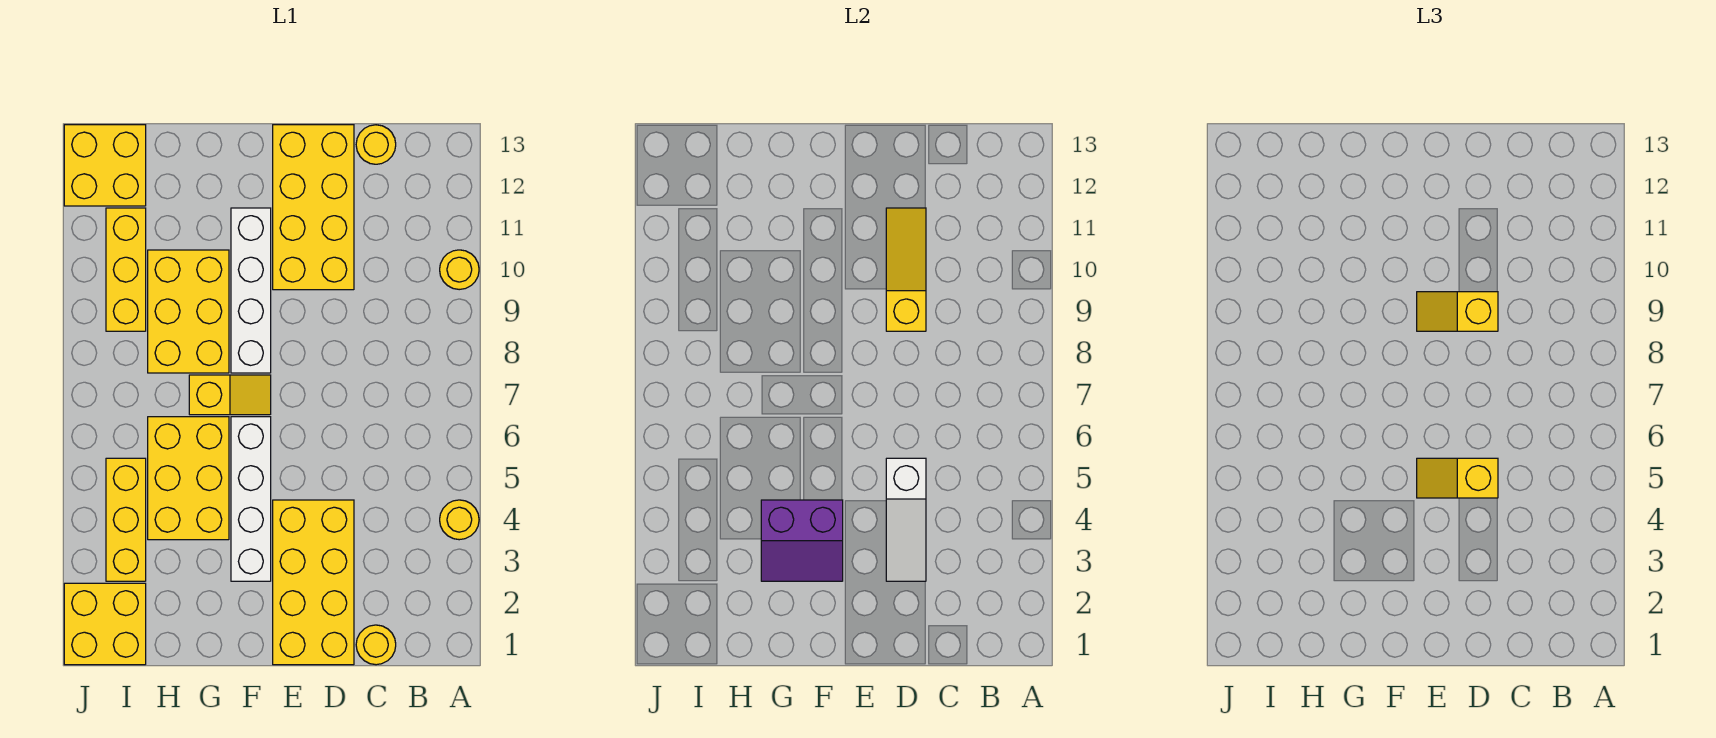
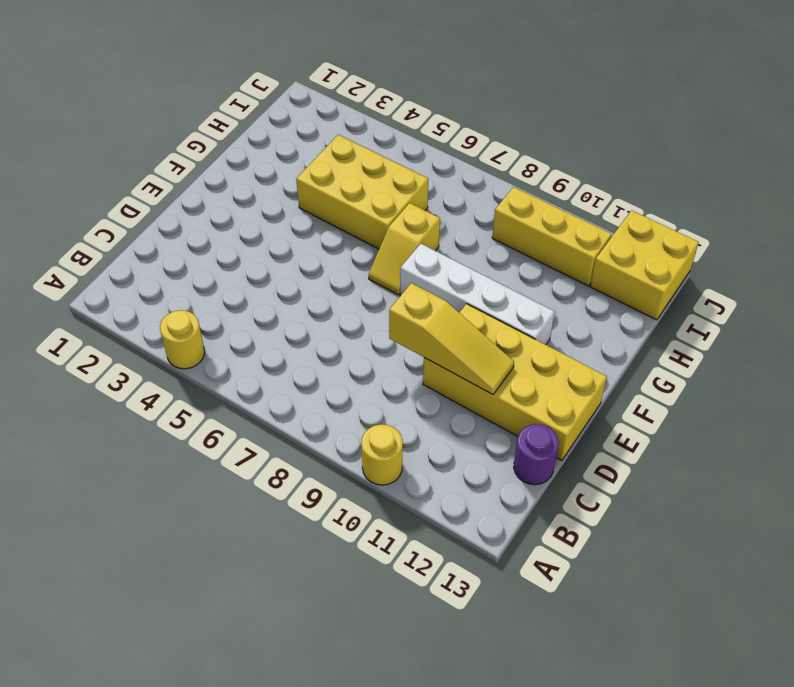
purple round brick C13 level 1 -> yellow round brick C13 level 1
none -> yellow round brick C1 level 1
none -> yellow brick D1:E4 level 1
none -> white brick F3:F6 level 1

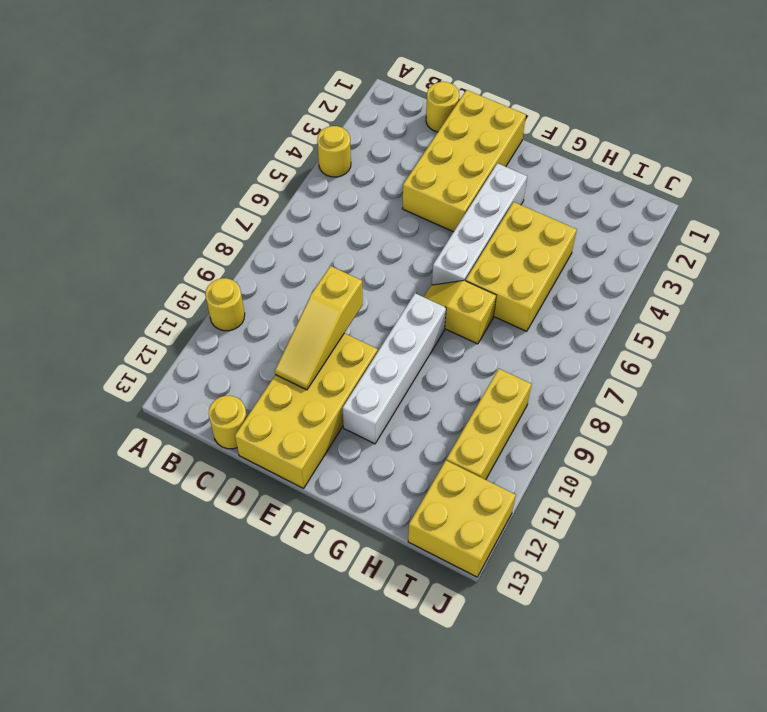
none -> yellow brick G8:H10 level 1
none -> yellow brick I1:J2 level 1
none -> yellow brick I3:I5 level 1

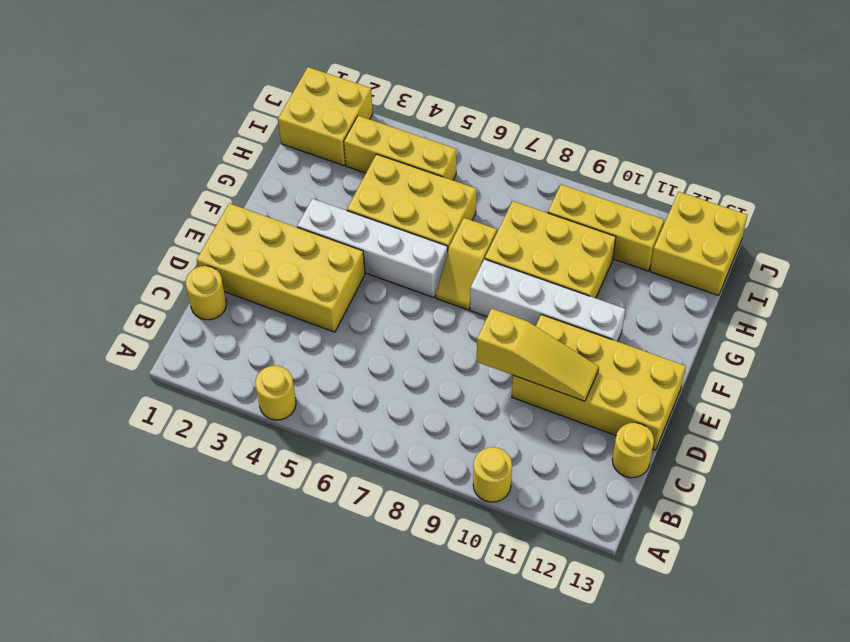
none -> white slope D3:D5 level 2 top 5
none -> purple slope F3:G4 level 2 top 4
none -> yellow slope D5:E5 level 3 top D

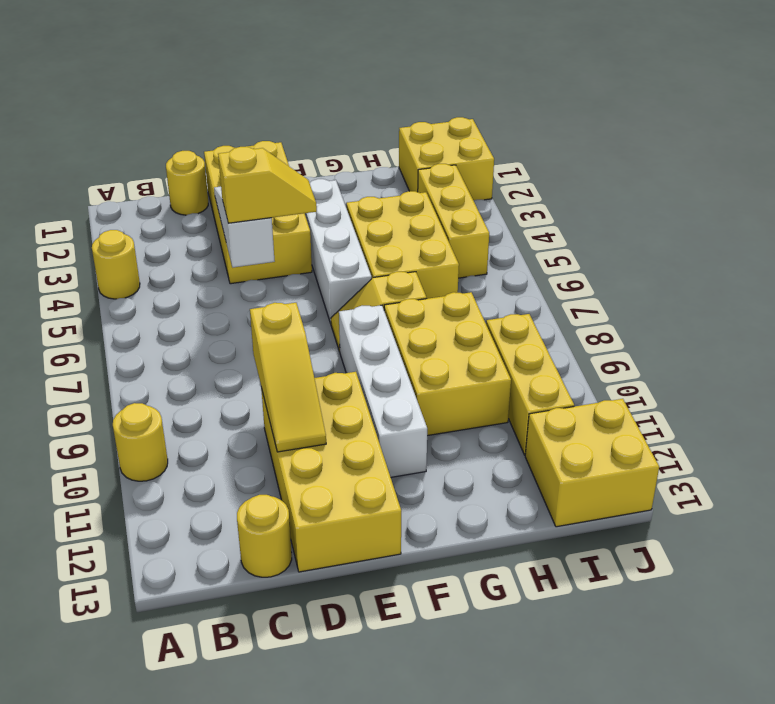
none -> purple slope F3:G4 level 2 top 4
none -> yellow slope D9:E9 level 3 top D

